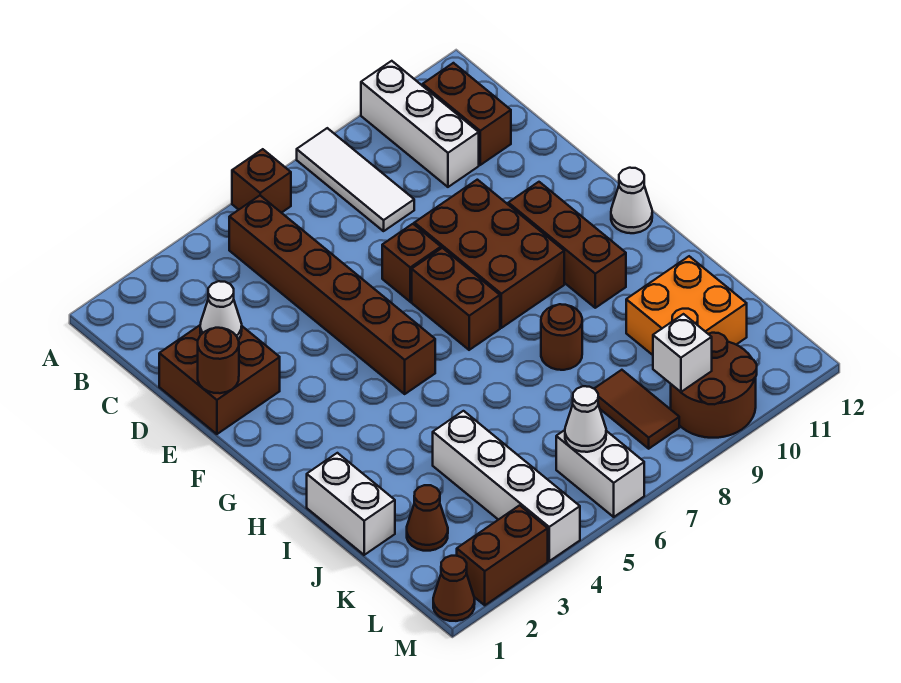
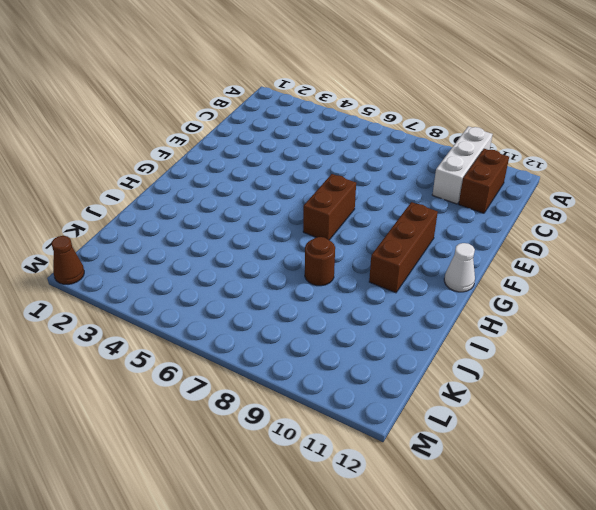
none -> brown brick A6 level 1
none -> white tile A8:C8 level 1
none -> brown brick B5:G5 level 1

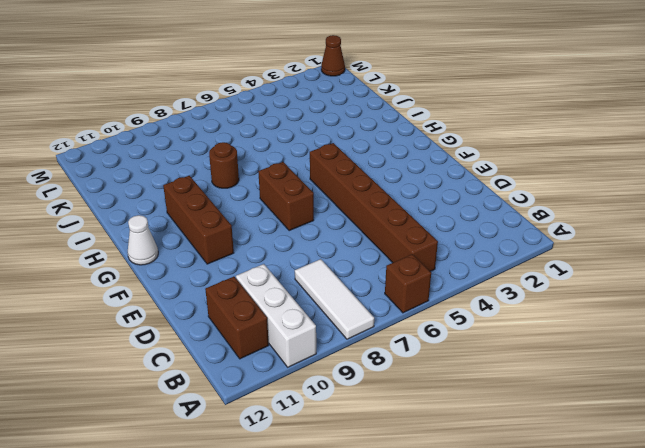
none -> brown brick D1:E2 level 1
none -> brown brick E7 level 1
none -> brown brick E8:G9 level 1

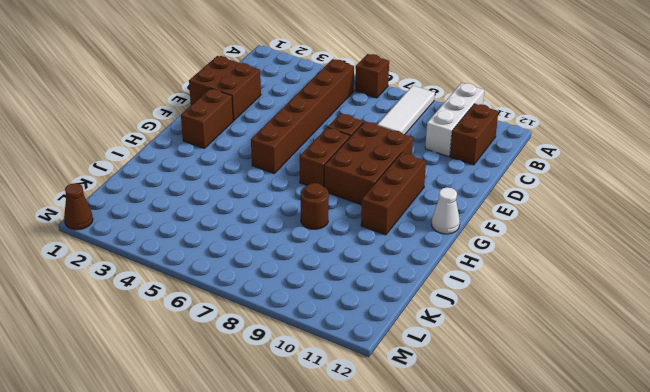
brown brick F2:G2 level 1 -> brown brick M2:M3 level 1
none -> white brick I1:J1 level 1
none -> white brick J4:M4 level 1
none -> orange brick J10:K11 level 1

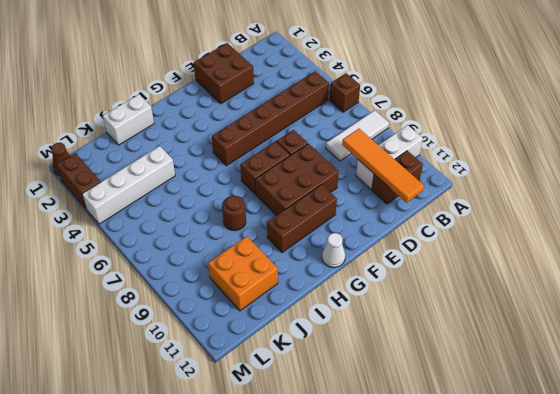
orange tile C9:C12 level 2 -> none
none -> brown cone K2 level 1
none -> brown tile K8:L8 level 1
none -> white brick L6:M6 level 1

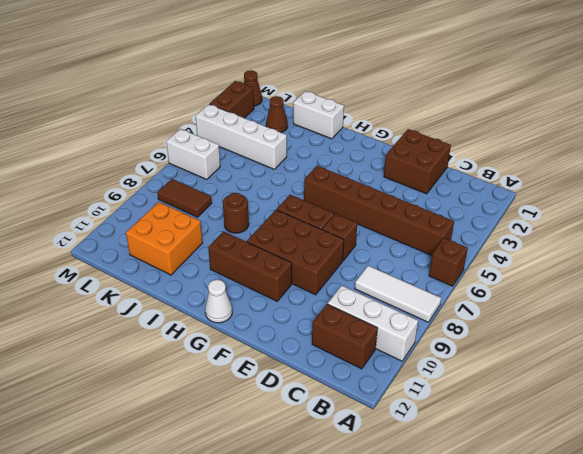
none -> brown round brick L9:M10 level 1
none -> white cone D2 level 2
none -> brown round brick E1 level 2

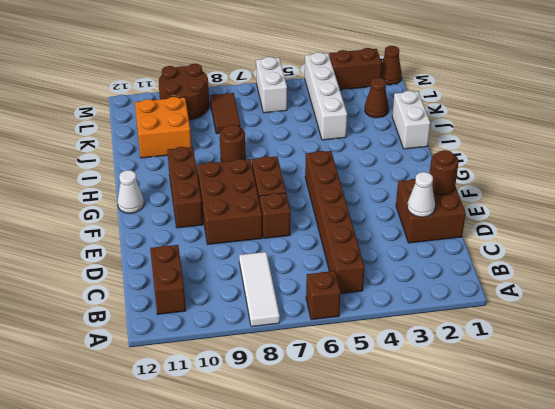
none -> white brick A10:C10 level 1
none -> white cone L6 level 2
none -> white brick L9 level 2

